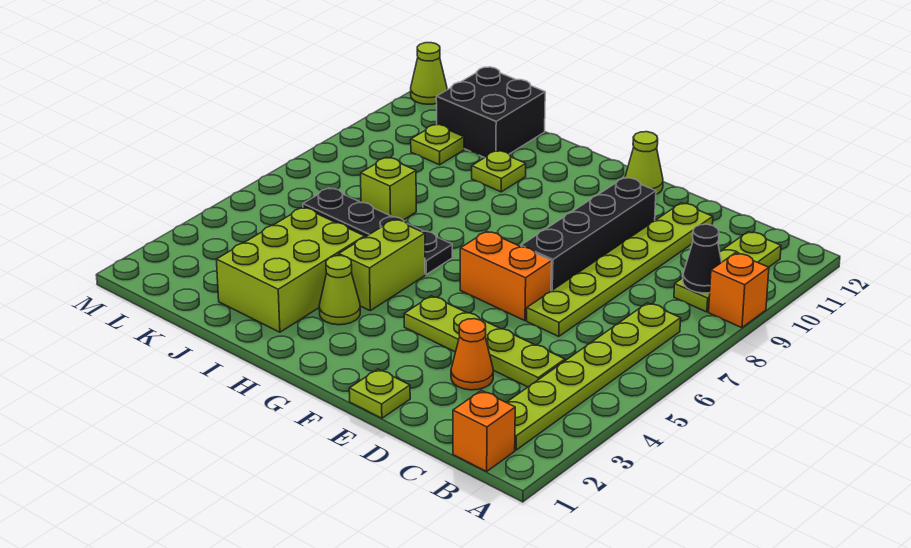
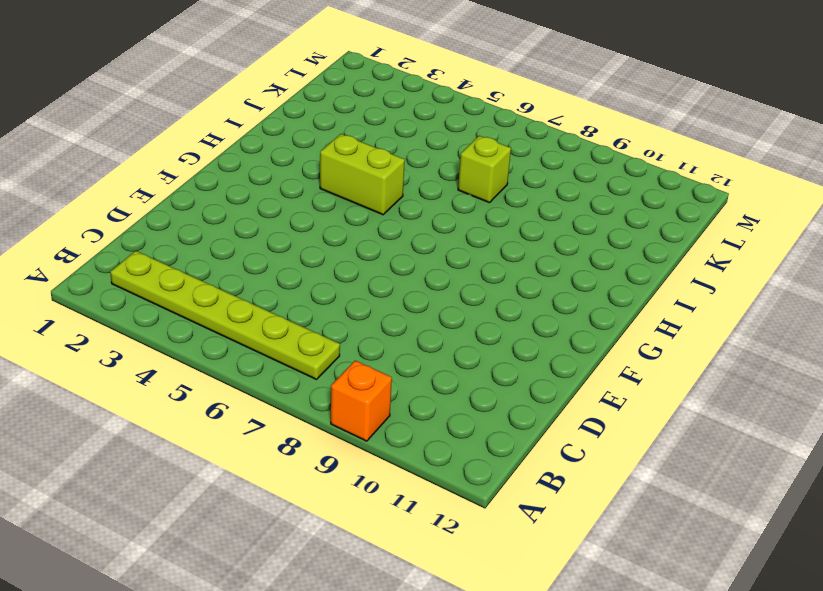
none -> orange brick B1 level 1
none -> lime plate B9:B11 level 1
none -> lime plate C4:F4 level 1

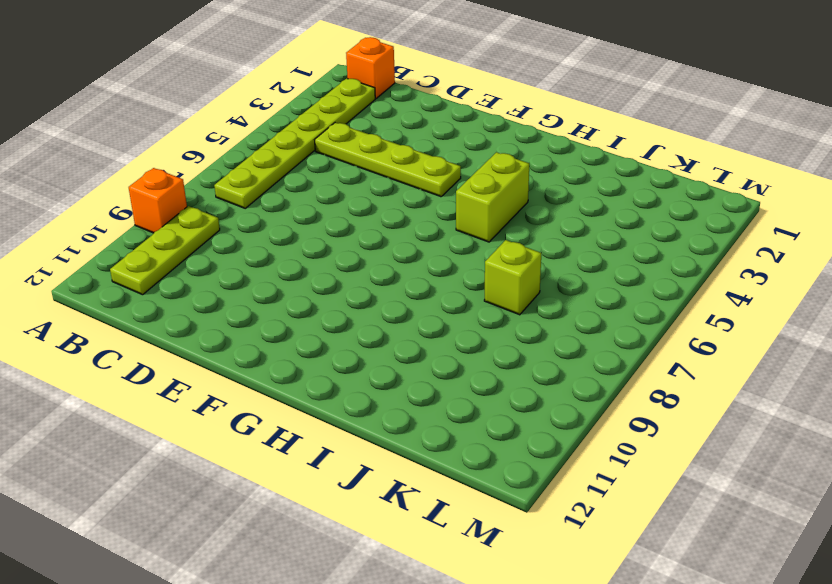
none -> orange cone D3 level 1
none -> lime plate D6:D11 level 1
none -> lime plate E1 level 1

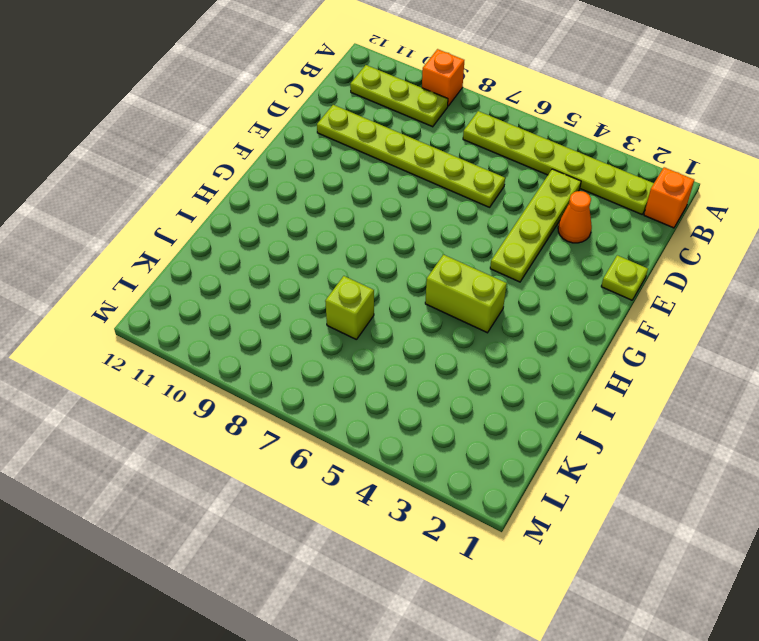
none -> orange brick E6:F6 level 1
none -> black brick E7:E10 level 1
none -> lime cone F12 level 1

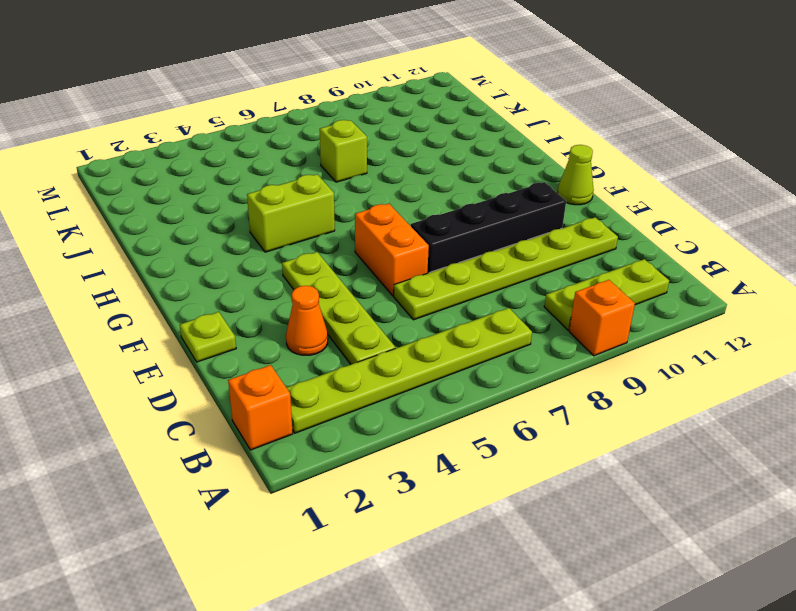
none -> lime cone H3 level 1
none -> black plate H6:K6 level 1
none -> lime brick I2:J4 level 1

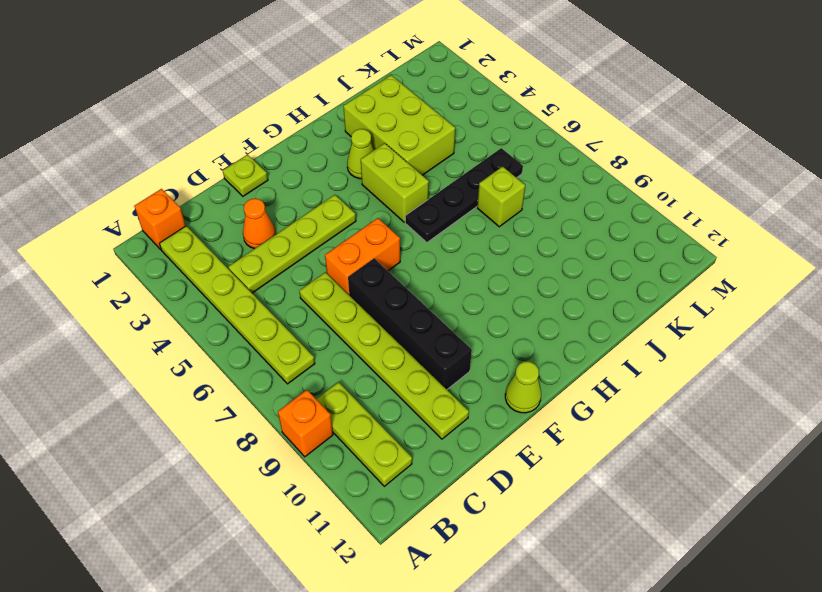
none -> lime plate I10 level 1
none -> black brick J11:K12 level 1
none -> lime plate K10 level 1

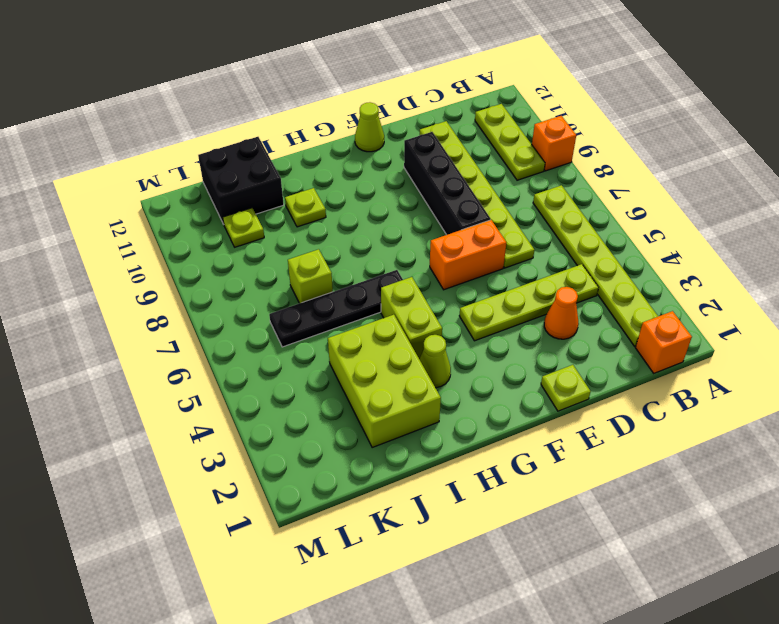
none -> lime cone M12 level 1
none -> black cone B9 level 2

